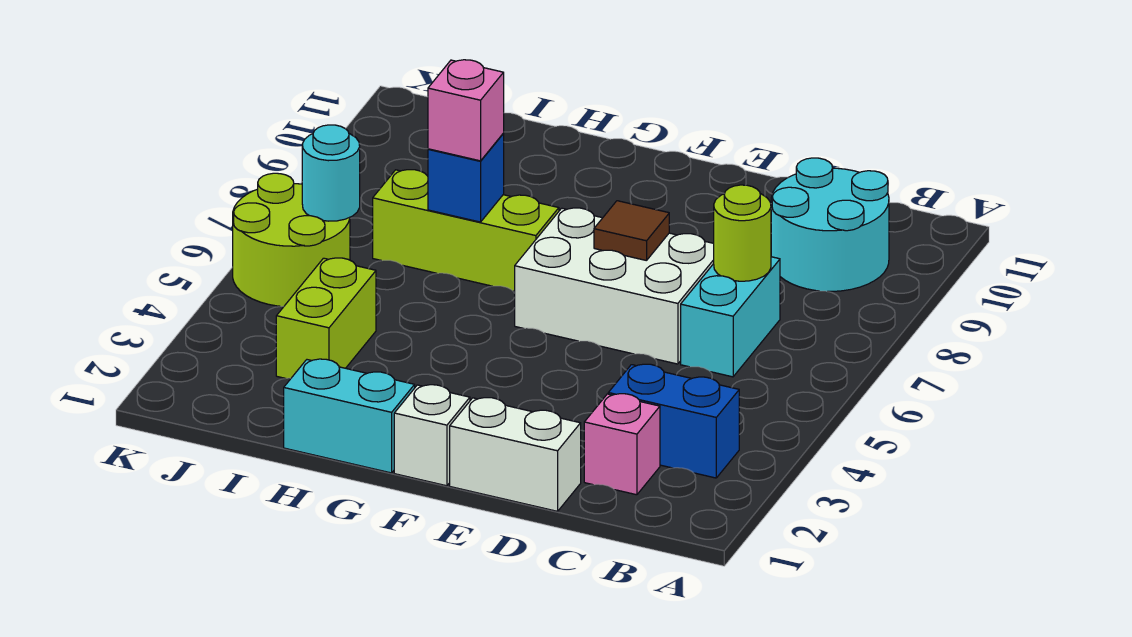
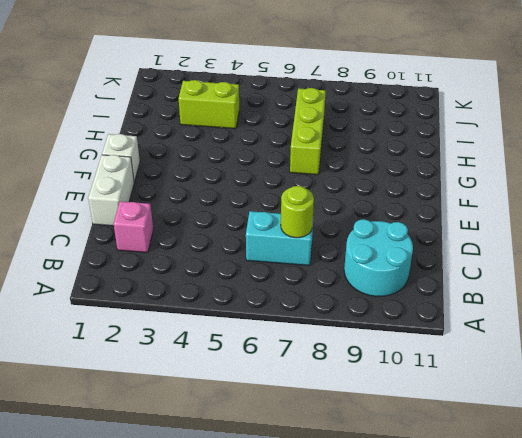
none -> blue brick B3:C3 level 1
none -> white brick D6:F7 level 1
none -> cyan brick G1:H1 level 1

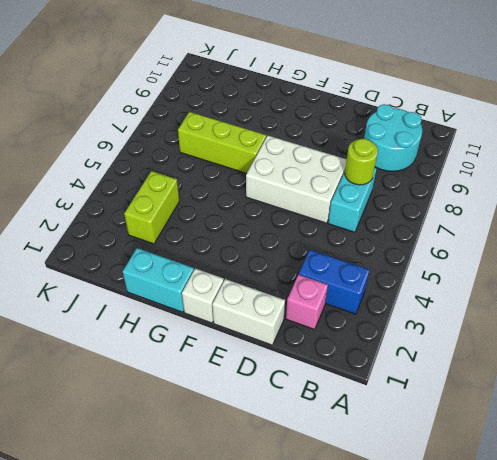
none -> lime round brick J5:K6 level 1
none -> brown tile E7 level 2
none -> blue brick H7 level 2

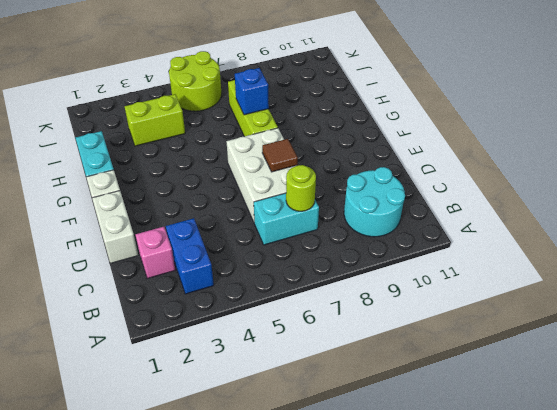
none -> cyan round brick J6 level 2
none -> pink brick H7 level 3

